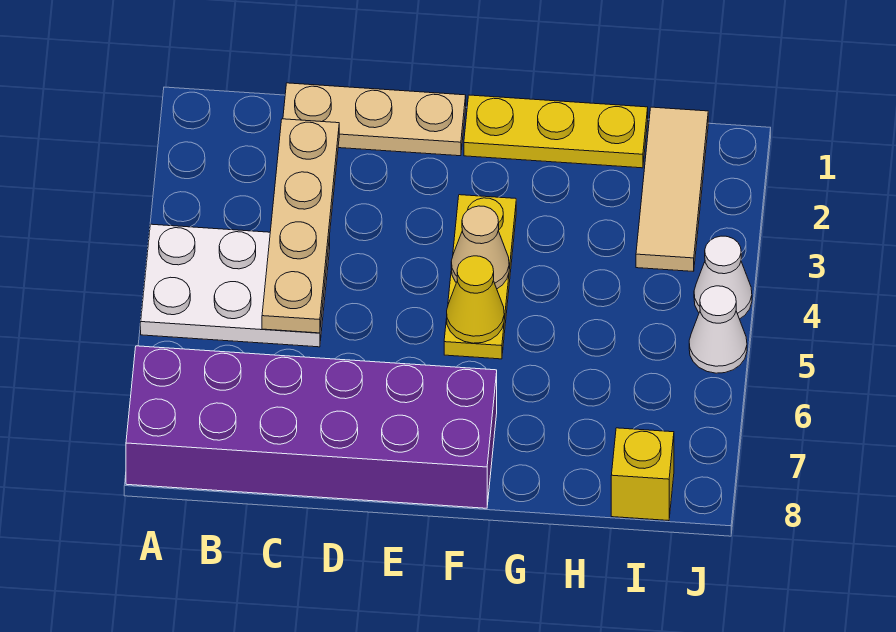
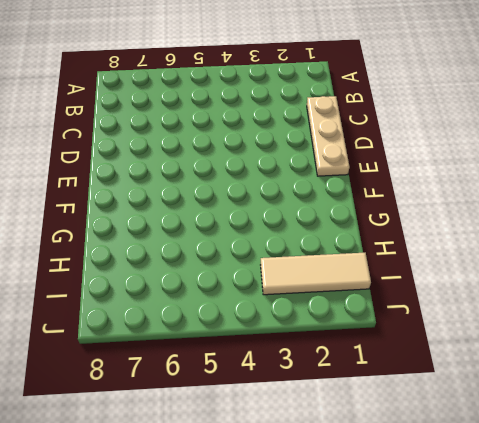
none -> white plate A4:C5 level 1
none -> purple brick A7:F8 level 1
none -> yellow plate F1:H1 level 1

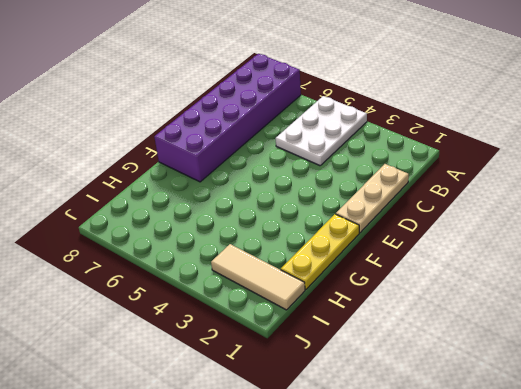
none -> yellow plate F3:F5 level 1
none -> yellow brick I8 level 1
none -> white cone J4 level 1

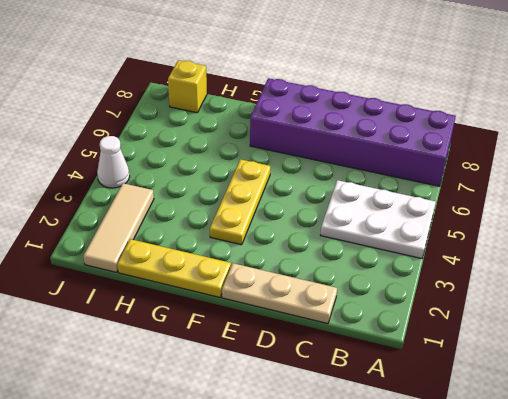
none -> white cone J5 level 1
none -> tan plate C2:C5 level 2
none -> tan cone F4 level 2

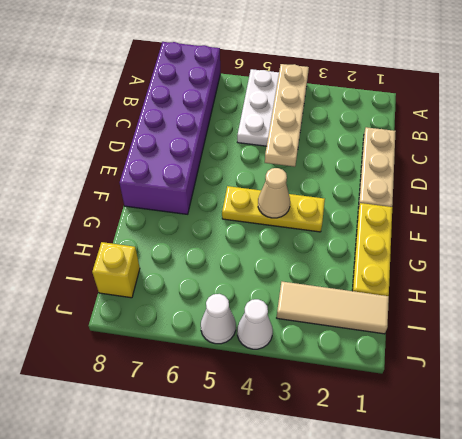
tan plate A4:D4 level 2 -> tan plate C2:C5 level 2
none -> yellow cone F5 level 2

